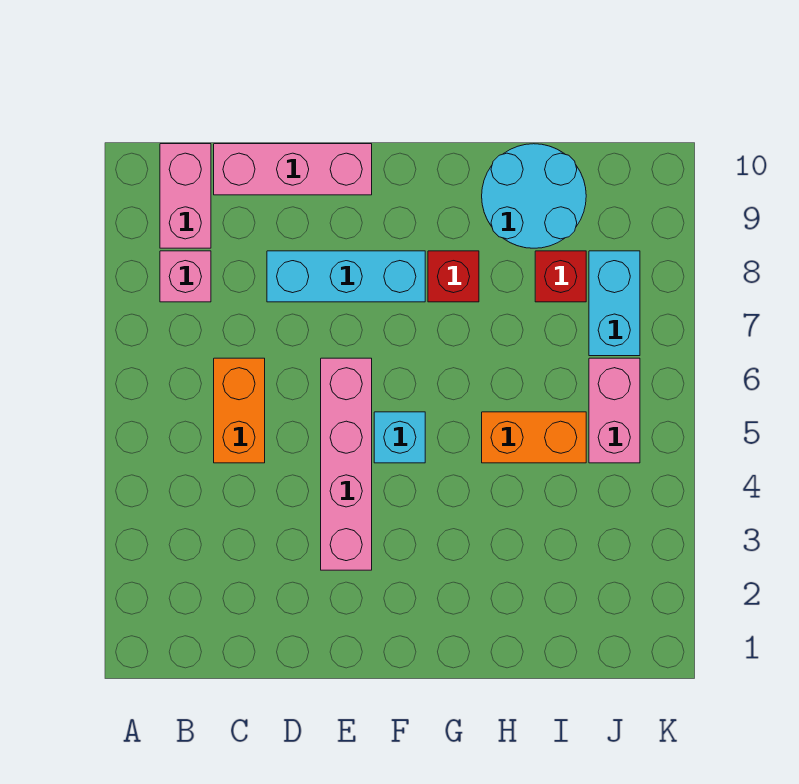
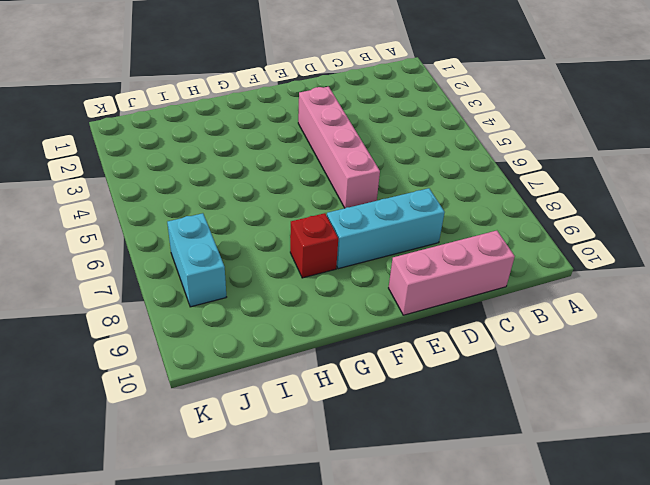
none -> pink brick B8 level 1
none -> pink brick B9:B10 level 1
none -> orange brick C5:C6 level 1

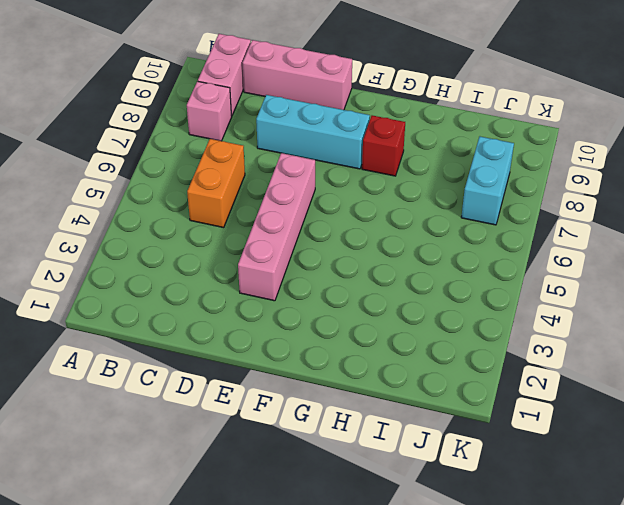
none -> cyan brick F5 level 1
none -> orange brick H5:I5 level 1
none -> cyan round brick H9:I10 level 1

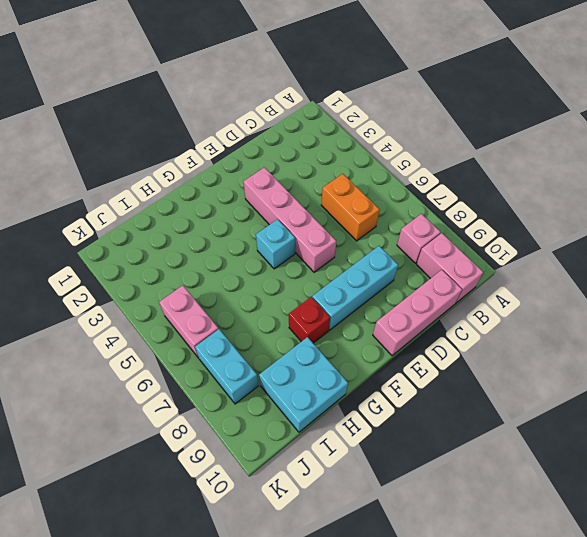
cyan brick H9:I10 level 1 -> cyan round brick H9:I10 level 1
none -> orange brick H5:I5 level 1
none -> red brick I8 level 1

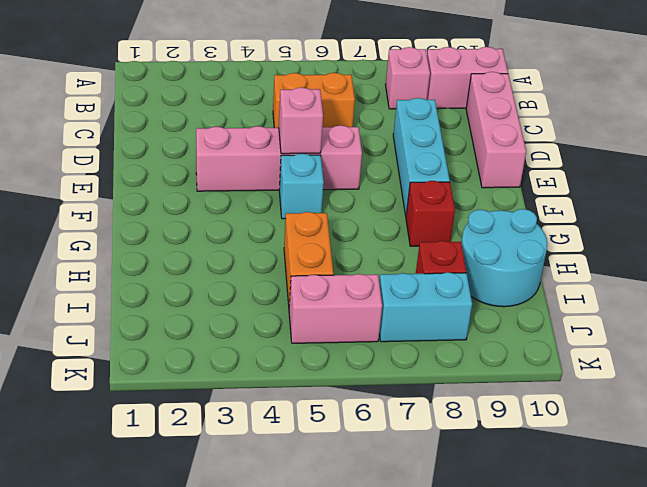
pink brick E5 level 2 -> none

